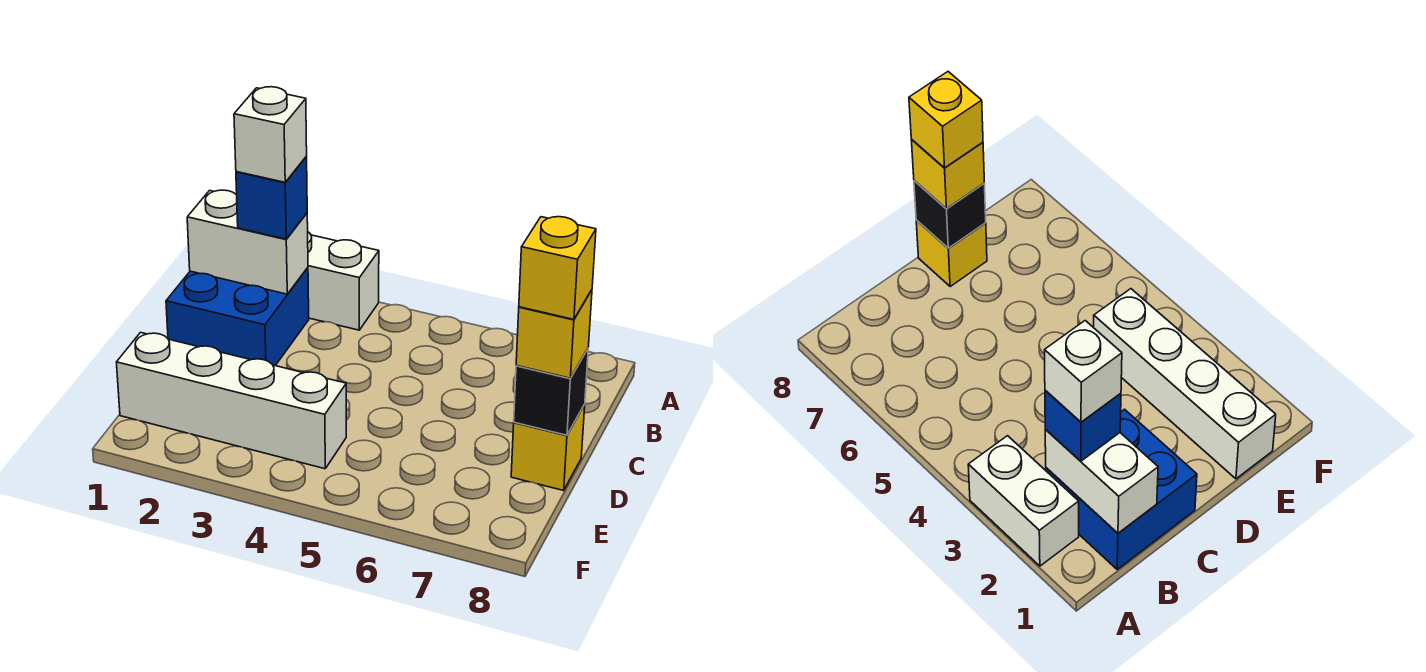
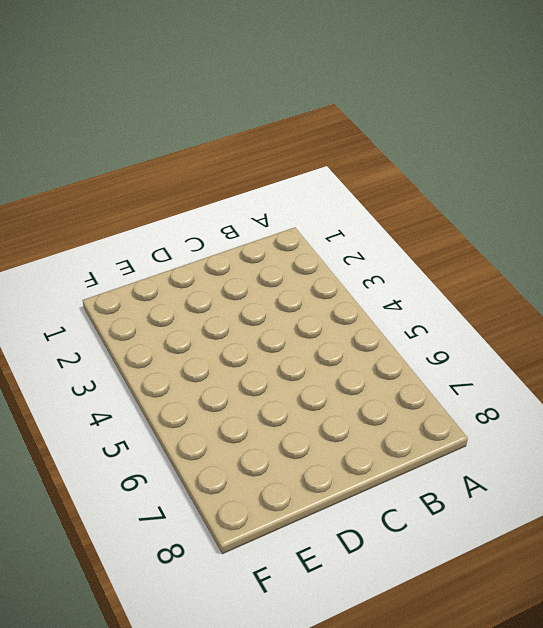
none -> white brick A2:A3 level 1
none -> blue brick B1:C2 level 1

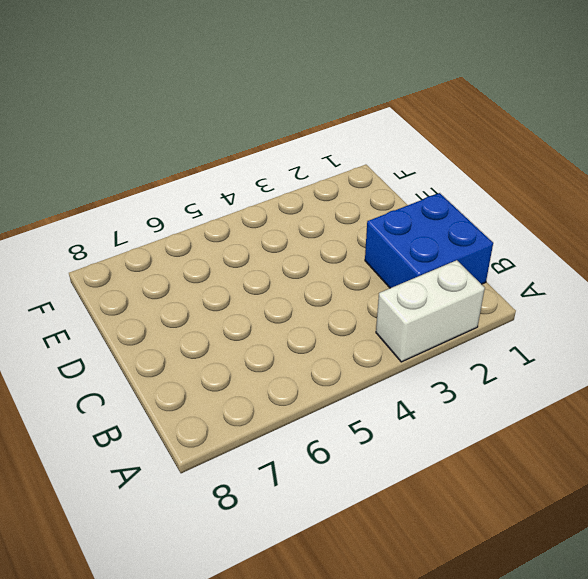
none -> yellow brick D8 level 1
none -> white brick E1:E4 level 1

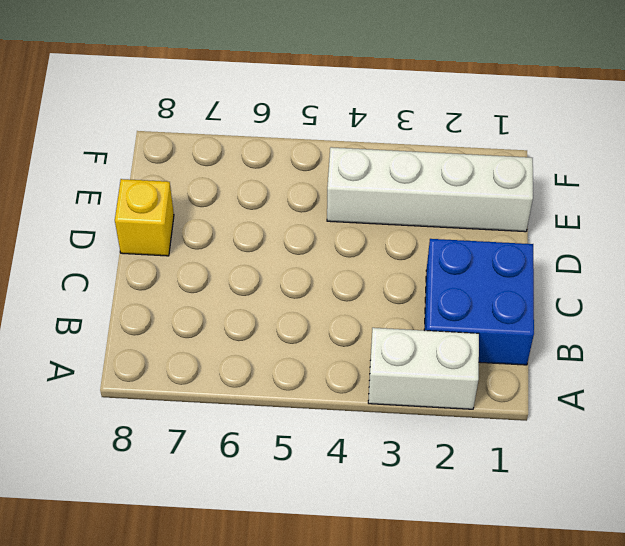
none -> white brick B1:B2 level 2
none -> black brick D8 level 2

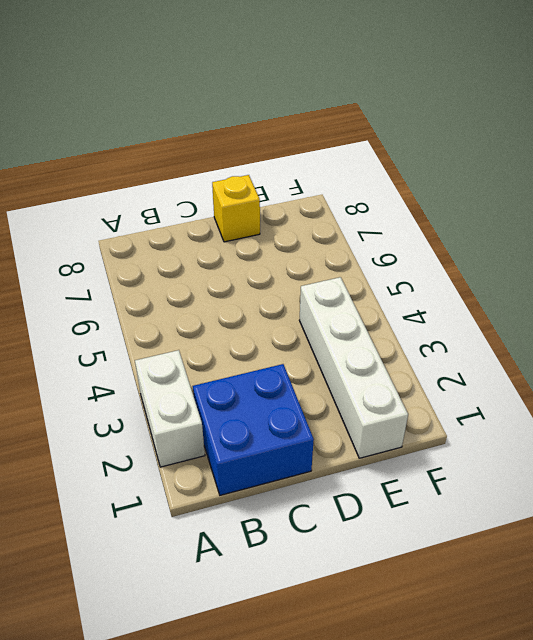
none -> white brick B1:B2 level 2
none -> black brick D8 level 2

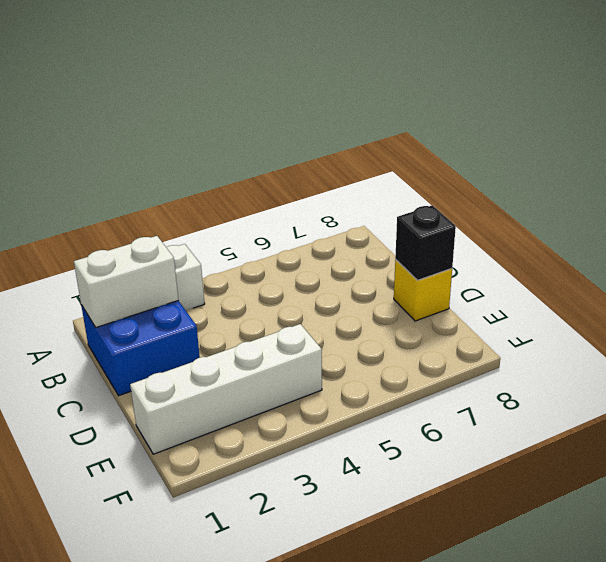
none -> blue brick B2 level 3
none -> yellow brick D8 level 3

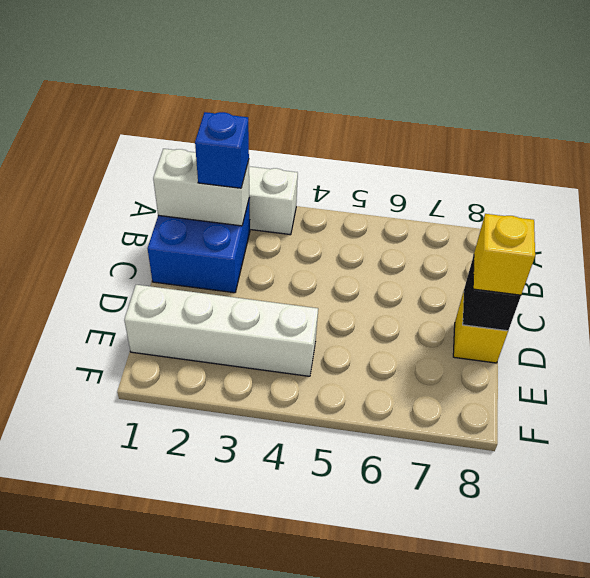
none -> white brick B2 level 4
none -> yellow brick D8 level 4

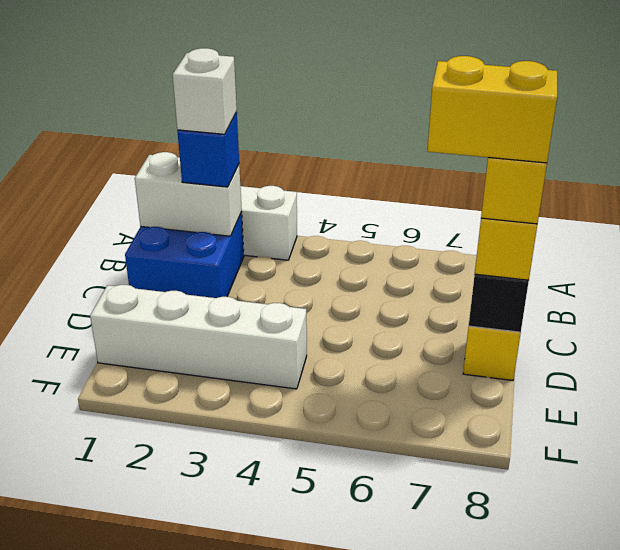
yellow brick D7:D8 level 5 -> none

